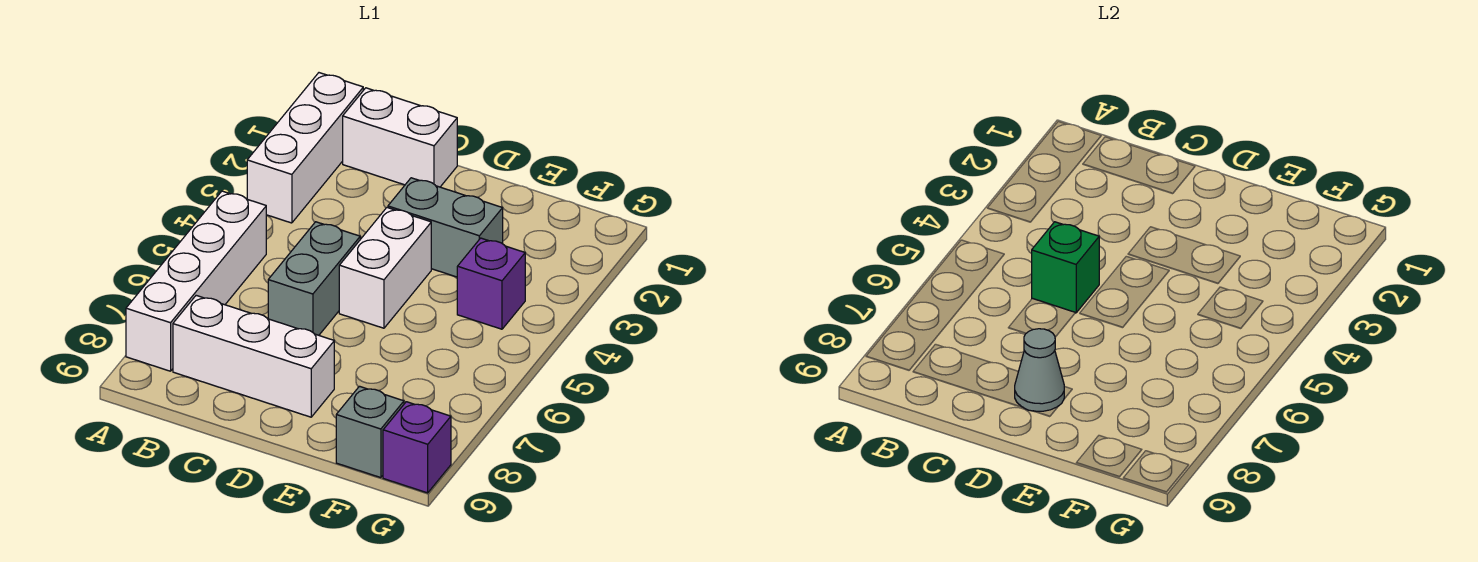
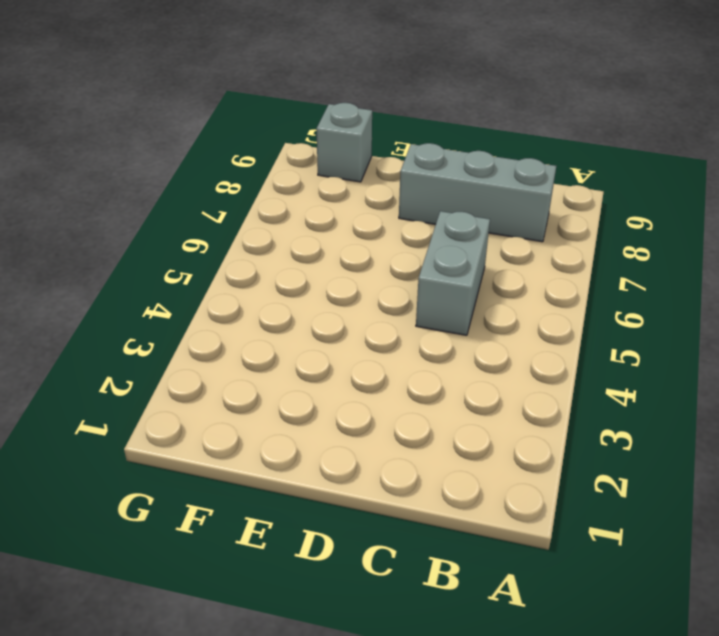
grey brick B8:D8 level 1 -> white brick B8:D8 level 1
none -> white brick A1:A3 level 1
none -> white brick A5:A8 level 1
none -> white brick B1:C1 level 1

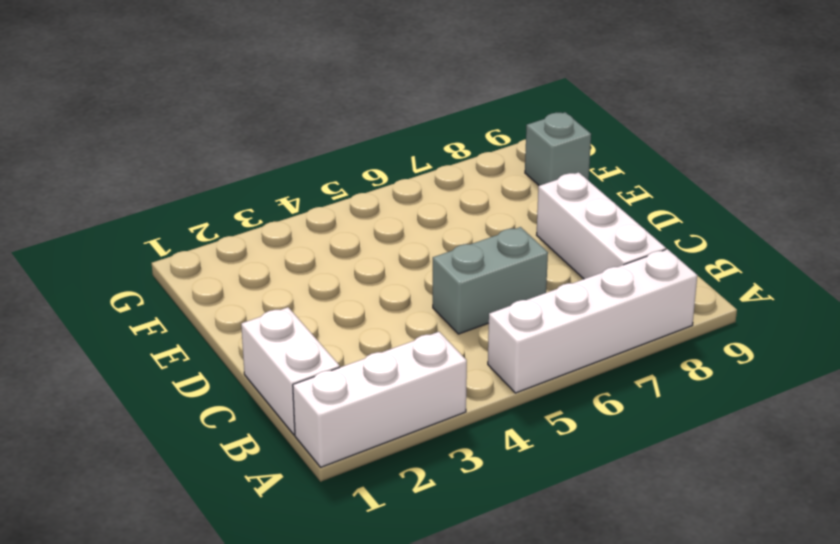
none -> grey brick D3:E3 level 1
none -> white brick D4:D5 level 1
none -> purple brick F4 level 1

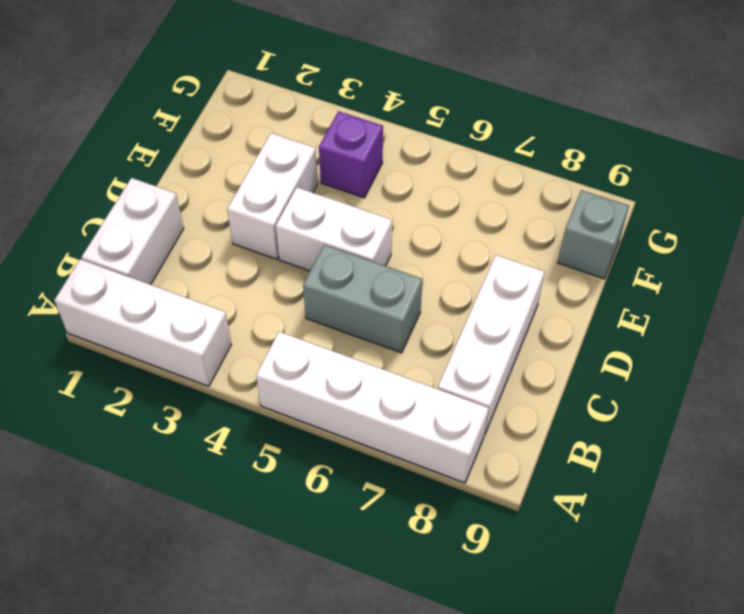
white brick D3:E3 level 1 -> grey brick D3:E3 level 1
none -> purple brick G9 level 1
none -> green brick C5 level 2
none -> grey cone D8 level 2

